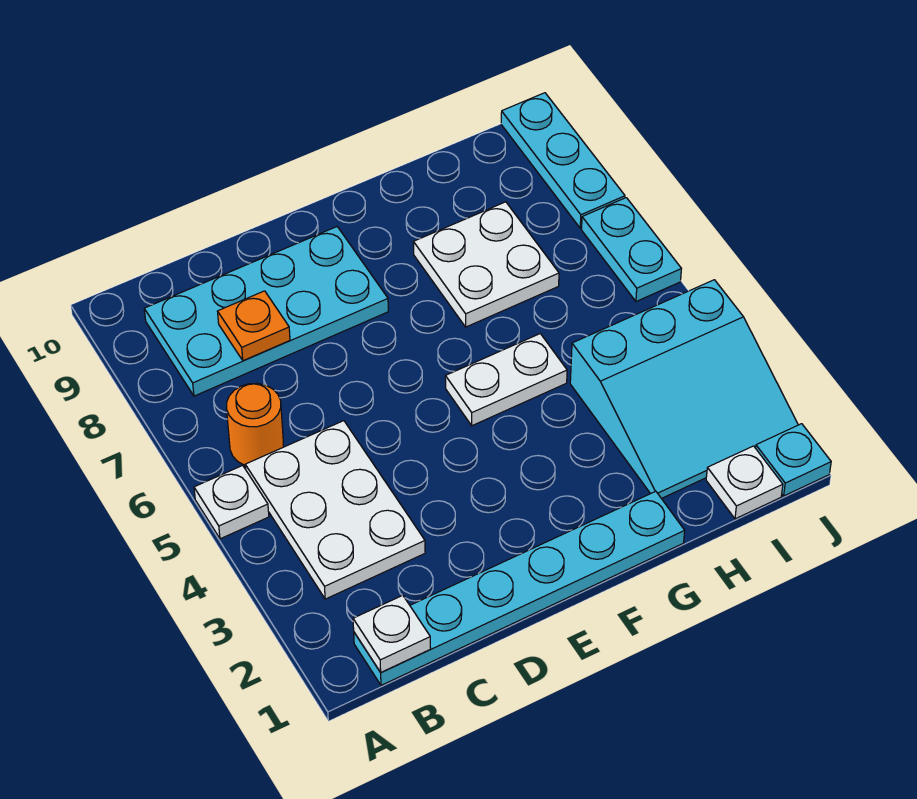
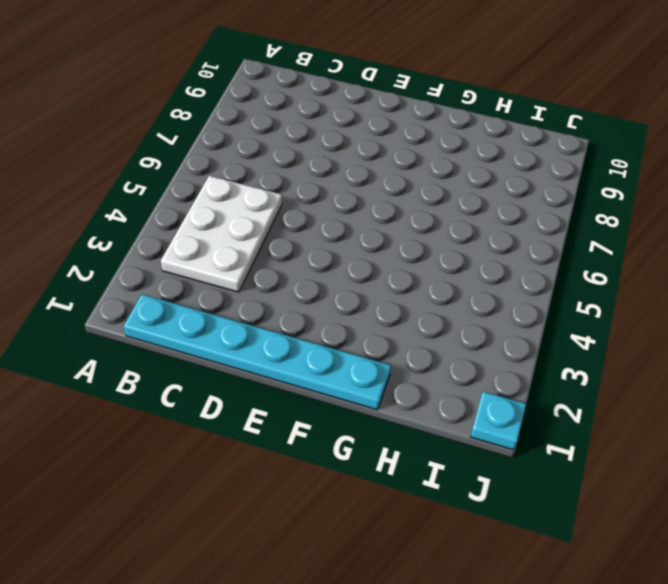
none -> white plate A5 level 1
none -> orange round brick B6 level 1
none -> cyan plate B8:E9 level 1

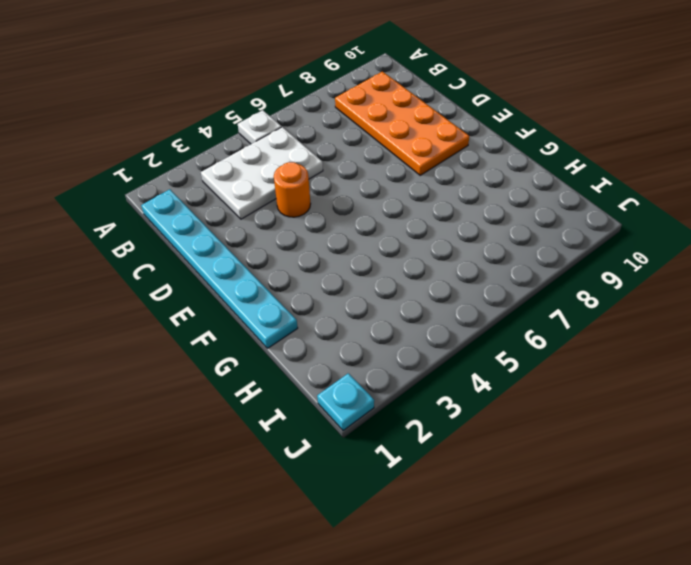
orange plate B8:E9 level 1 -> cyan plate B8:E9 level 1
orange round brick D4 level 1 -> orange round brick B6 level 1
none -> white plate F5:G5 level 1
none -> white plate G7:H8 level 1
none -> cyan slope H2:J4 level 1 top 4

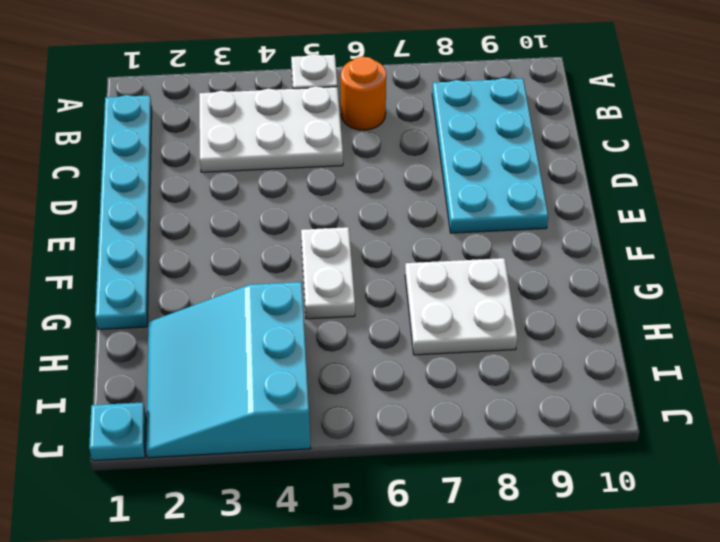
none -> white plate I1 level 1
none -> cyan plate J6:J7 level 1
none -> cyan plate J8:J10 level 1

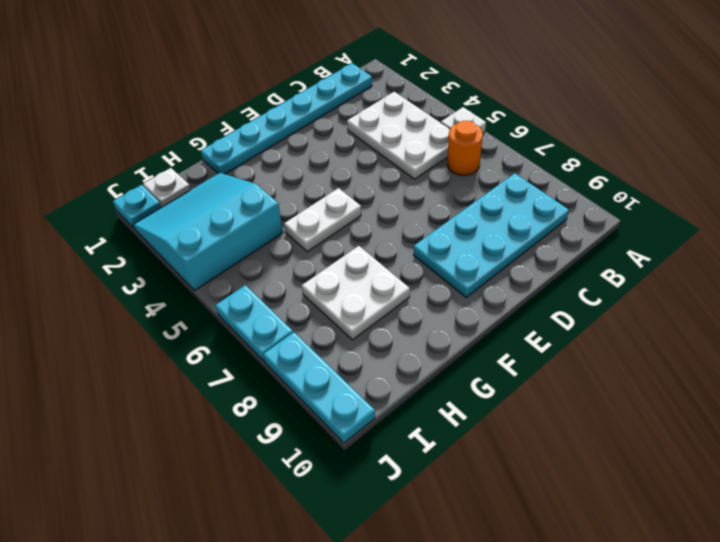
none -> white plate B1 level 2
none -> orange plate C8 level 2

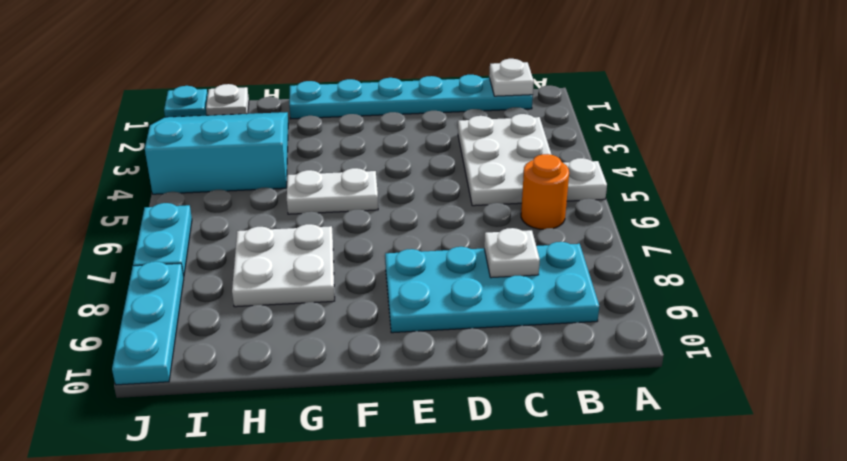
white plate C8 level 2 -> orange plate C8 level 2

